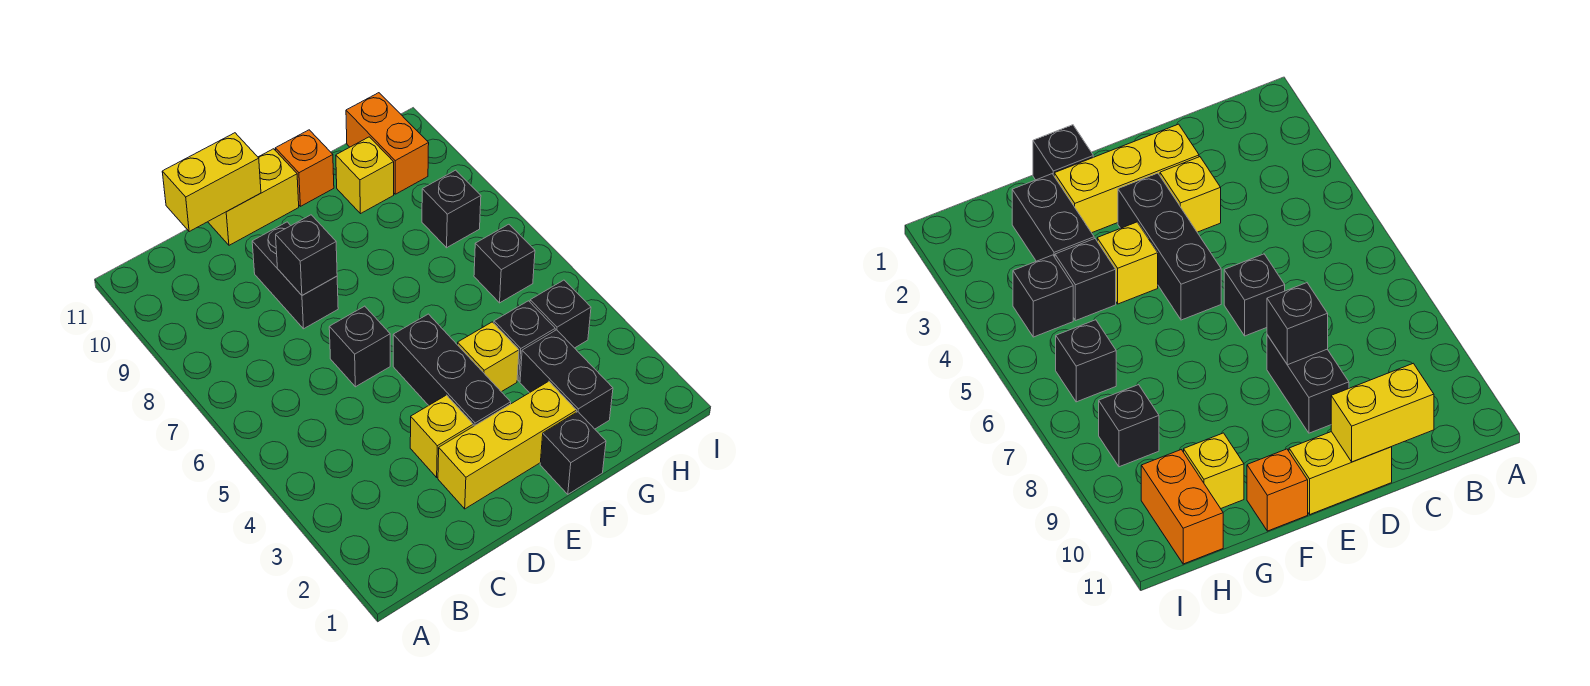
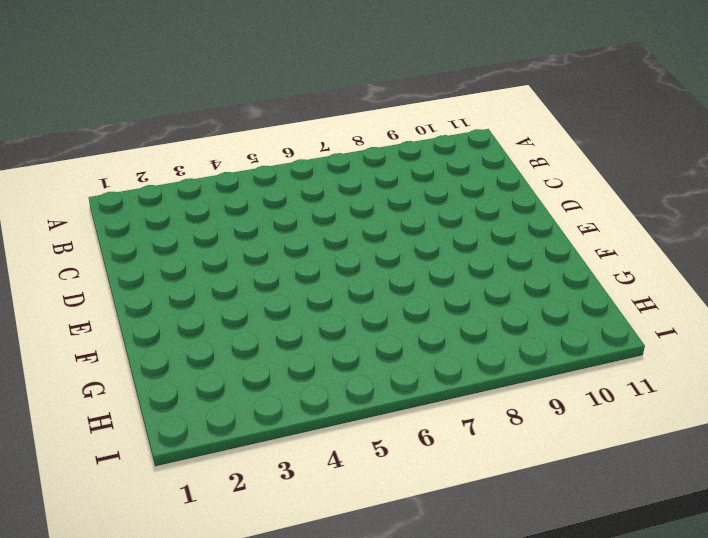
none -> yellow brick D2:F2 level 1
none -> yellow brick D3 level 1
none -> black brick D6 level 1

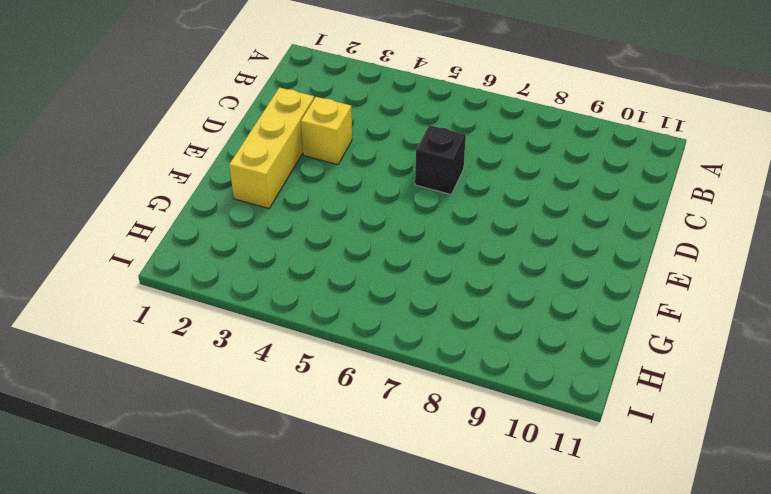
none -> black brick D8:D9 level 1
none -> yellow brick D11:E11 level 1
none -> black brick E3:E5 level 1

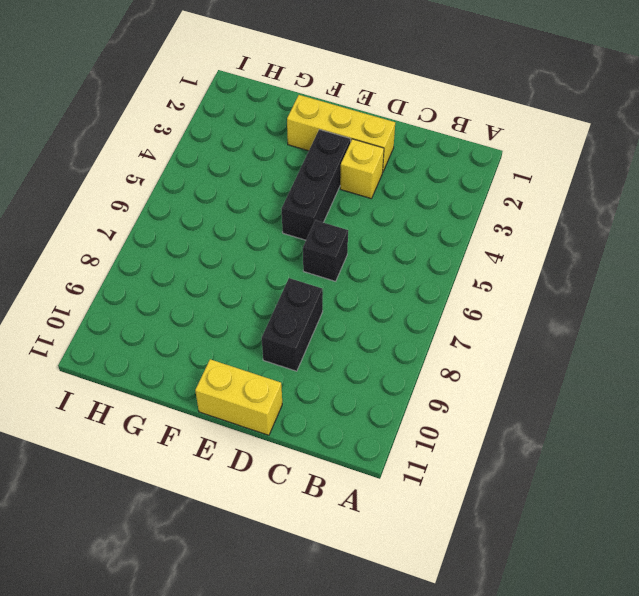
none -> black brick F1 level 1
none -> yellow brick F4 level 1
none -> orange brick F11 level 1

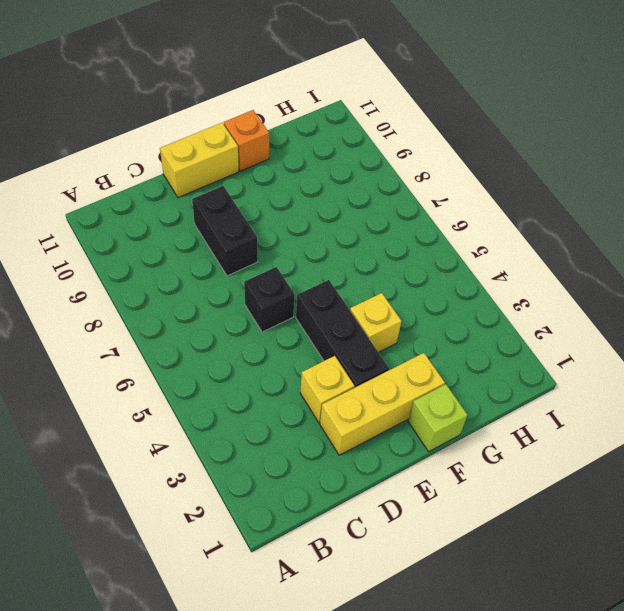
lime brick F1 level 1 -> black brick F1 level 1
none -> black brick G2:G3 level 1
none -> black brick G4 level 1
none -> yellow brick G10 level 1

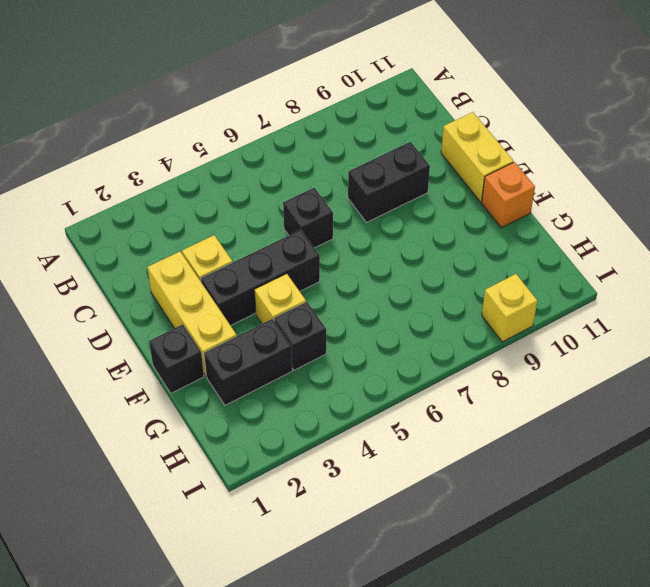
yellow brick I9 level 1 -> yellow brick G10 level 1
none -> black brick H4 level 1
none -> black brick H6 level 1
none -> black brick H8 level 1

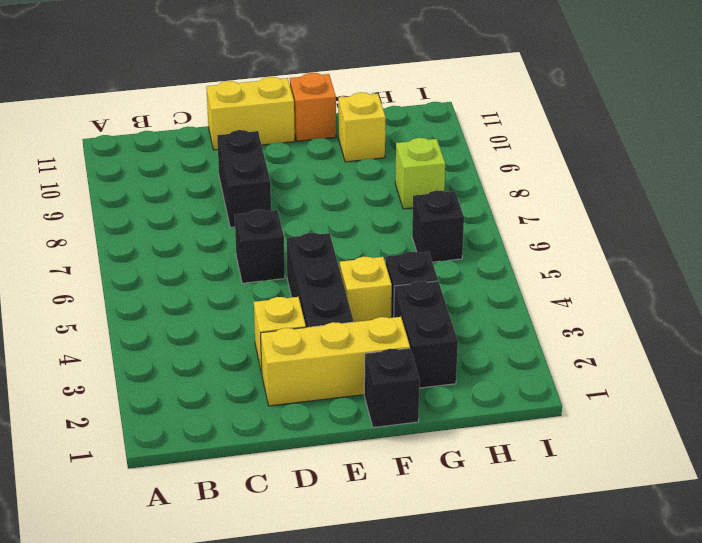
lime brick H8 level 1 -> black brick H8 level 1
none -> black brick H4 level 1
none -> orange brick H10:H11 level 1
none -> yellow brick C11:D11 level 2

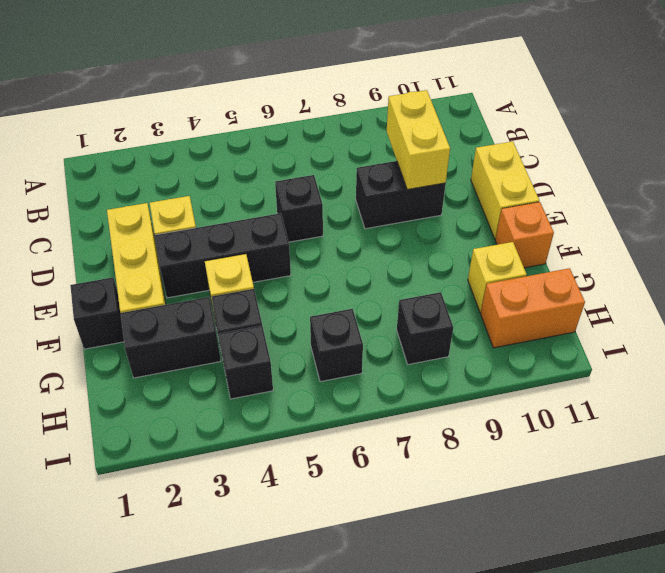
yellow brick C9:D9 level 2 -> yellow brick C11:D11 level 2
none -> black brick D8 level 2

